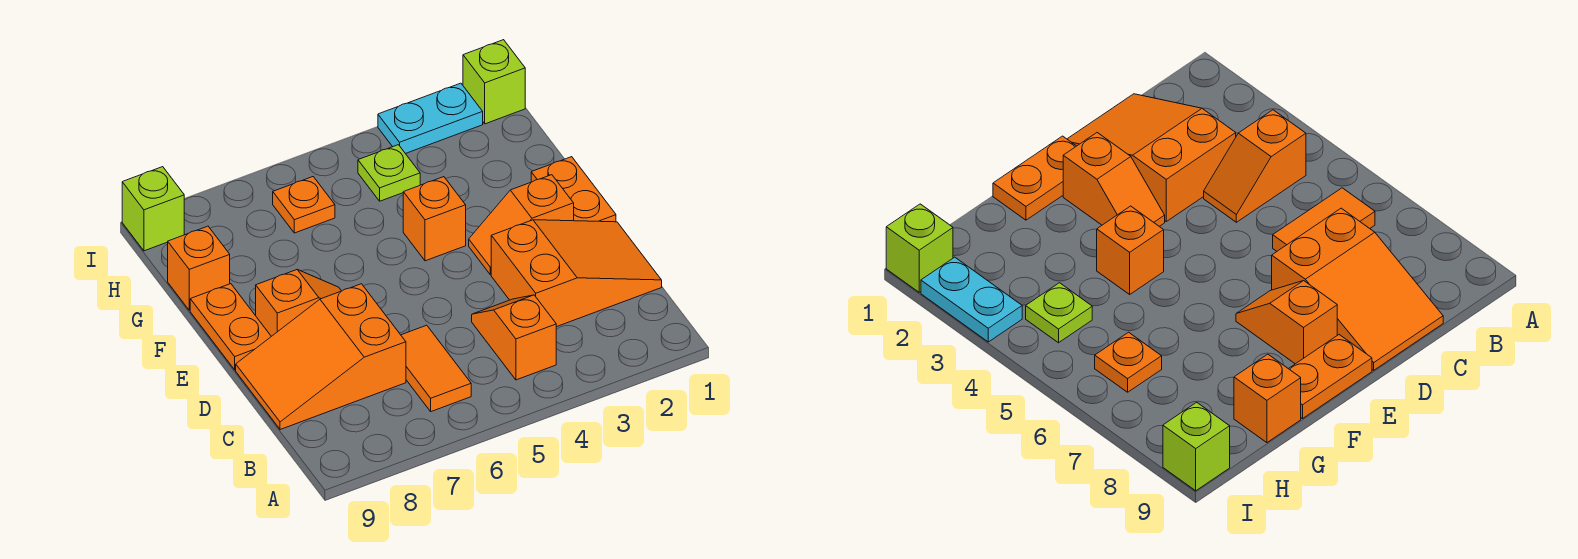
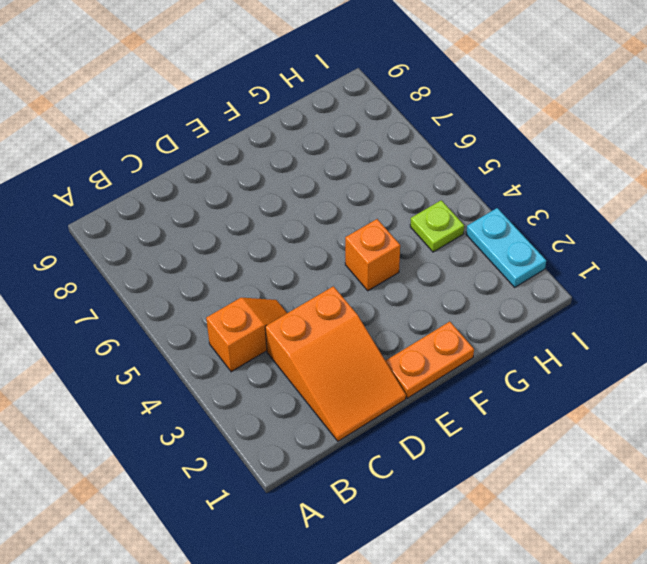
none -> orange tile B6:C6 level 1
none -> orange slope C7:D9 level 1 top 7
none -> orange slope E2:E3 level 1 top 2

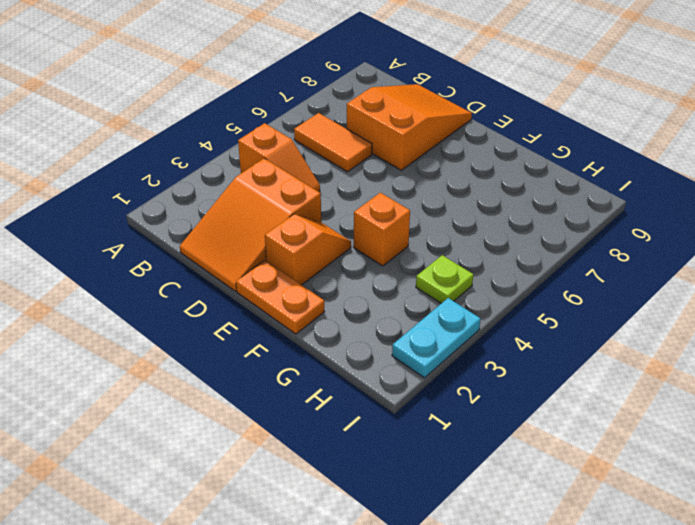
none -> orange slope E7:E8 level 1 top 8
none -> orange plate E9:F9 level 1
none -> orange brick G9 level 1

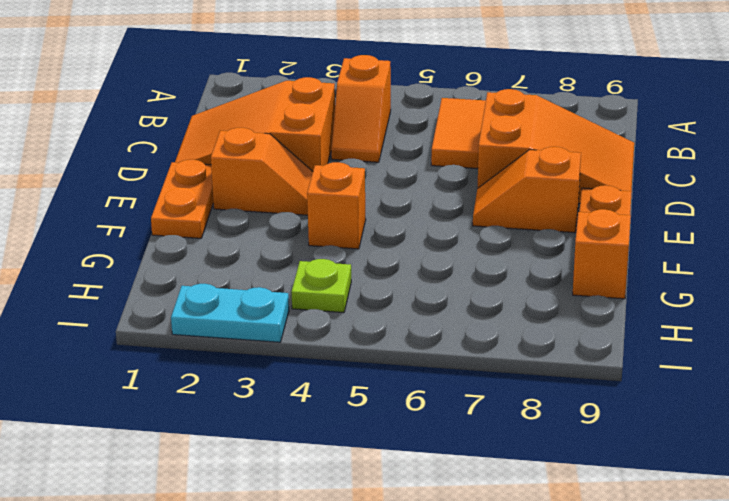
none -> orange plate H6 level 1
none -> lime brick I1 level 1
none -> lime brick I9 level 1

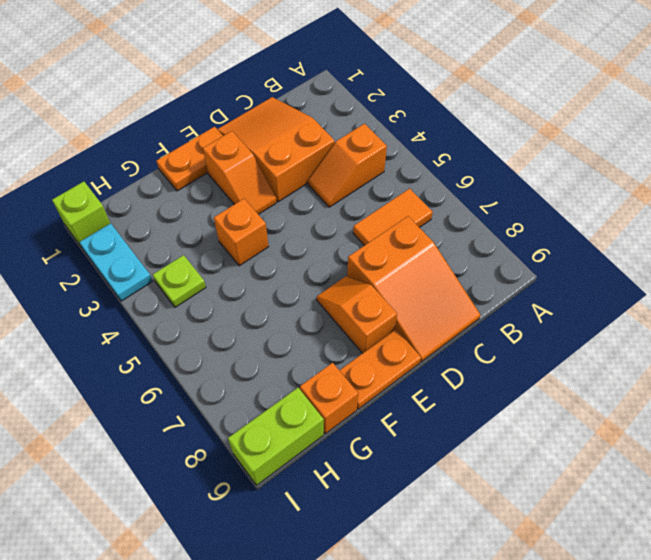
lime brick H9:I9 level 1 -> lime brick I9 level 1
none -> orange plate H6 level 1

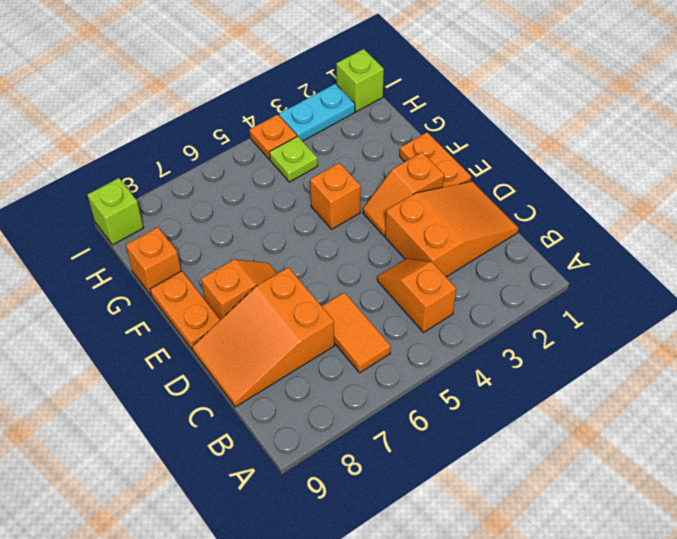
orange plate I4 level 1 -> orange plate H6 level 1

